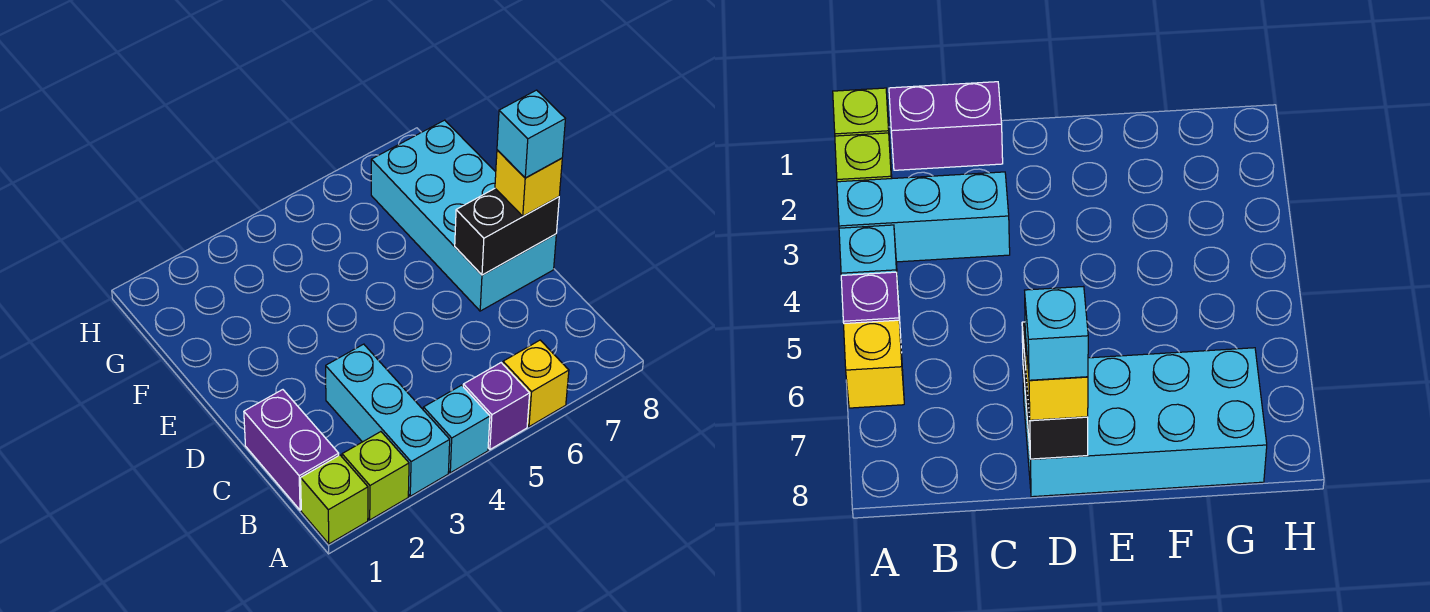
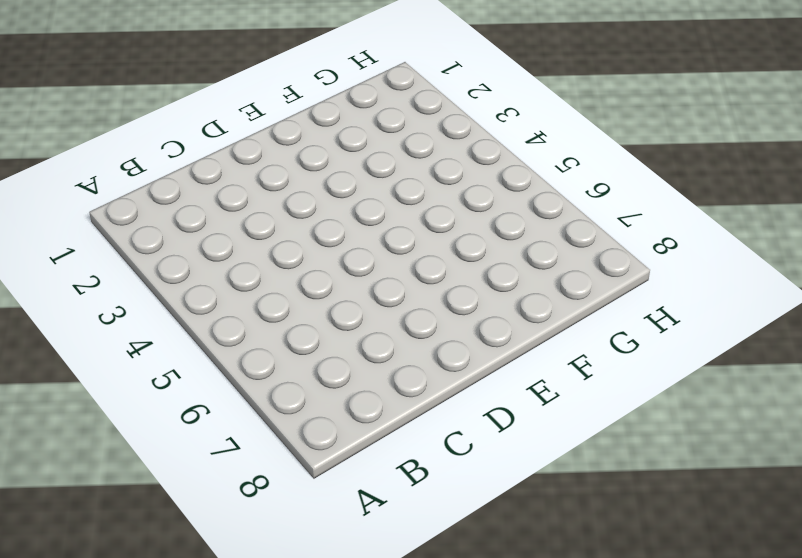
none -> lime brick A1 level 1
none -> lime brick A2 level 1

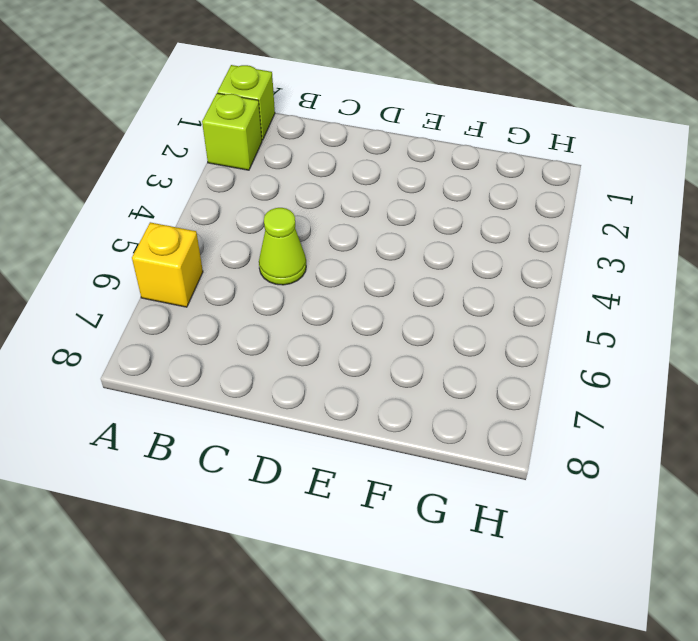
lime cone C5 level 1 -> none
none -> cyan brick A3:C3 level 1
none -> cyan brick A4 level 1

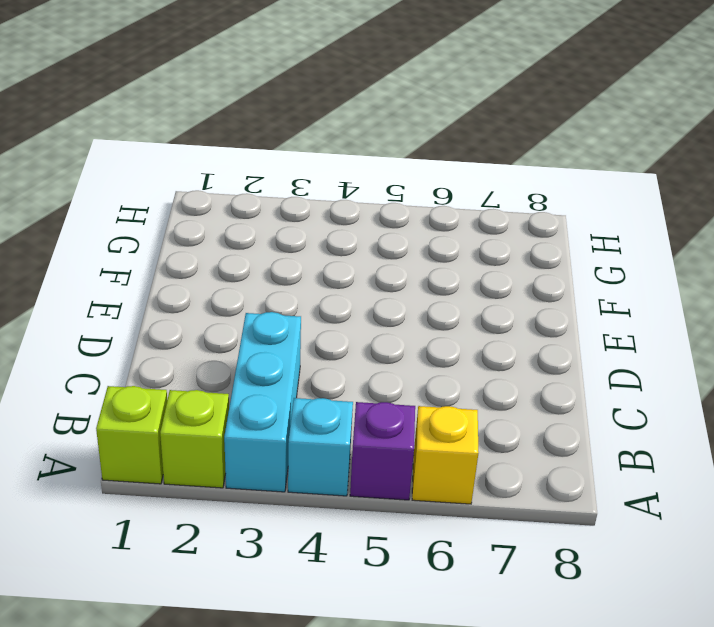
none -> purple brick B1:C1 level 1
none -> cyan brick D7:G8 level 1

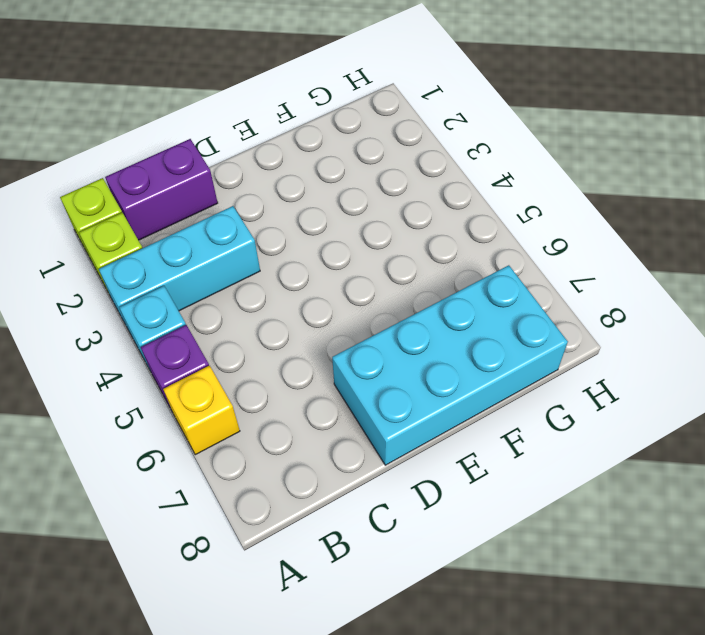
none -> black brick D7:D8 level 2
none -> yellow brick D8 level 3

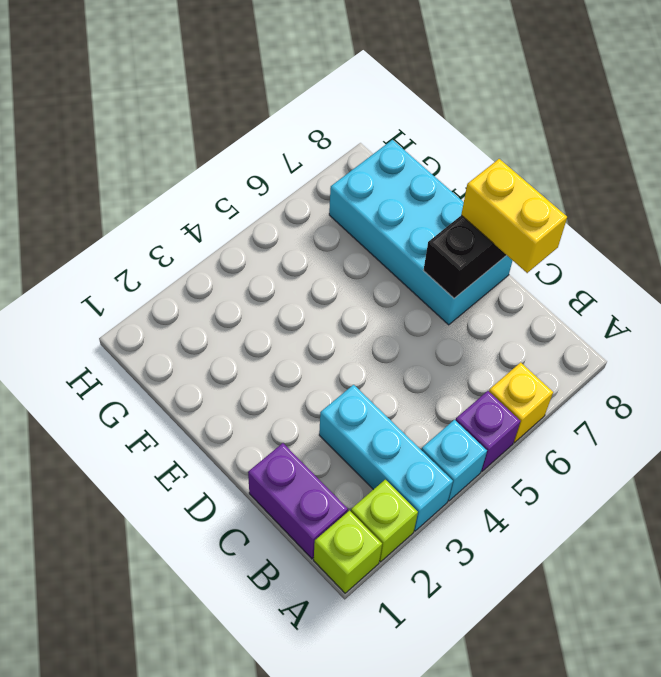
yellow brick C8:D8 level 3 -> yellow brick D8 level 3
none -> cyan brick D8 level 4

